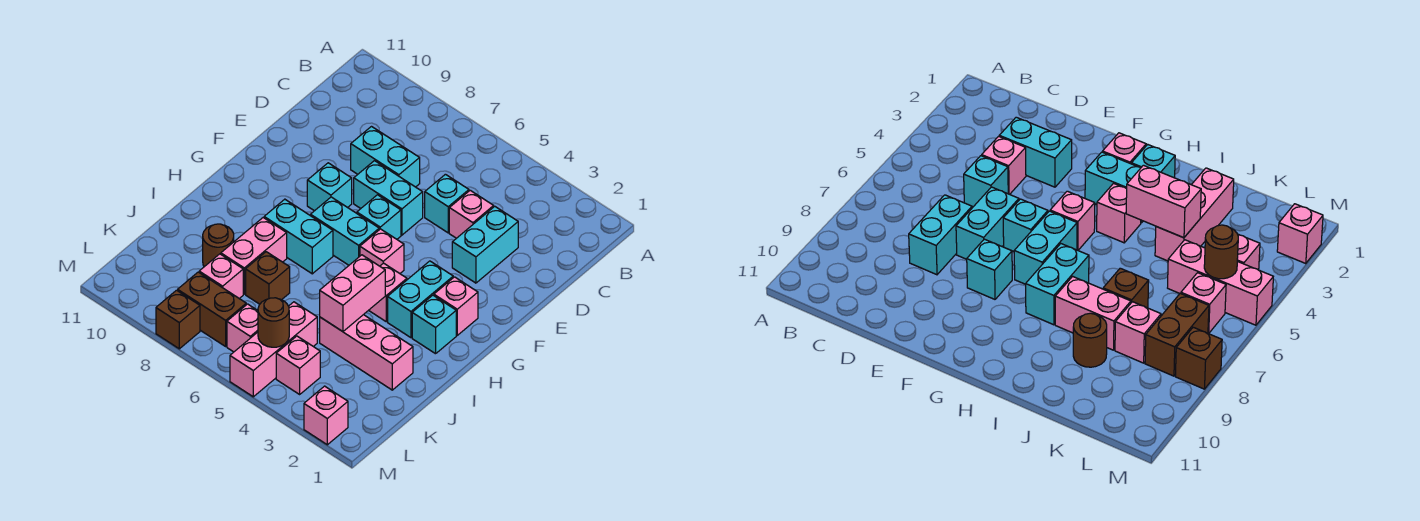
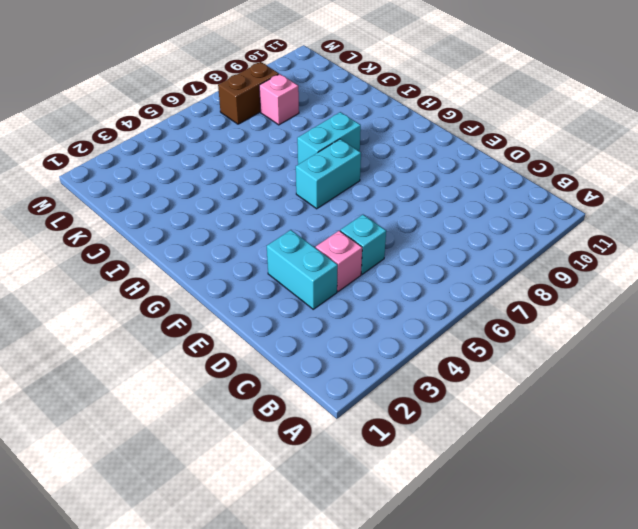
none -> cyan brick D7:D8 level 1
none -> cyan brick E6:E7 level 1
none -> cyan brick F6 level 1

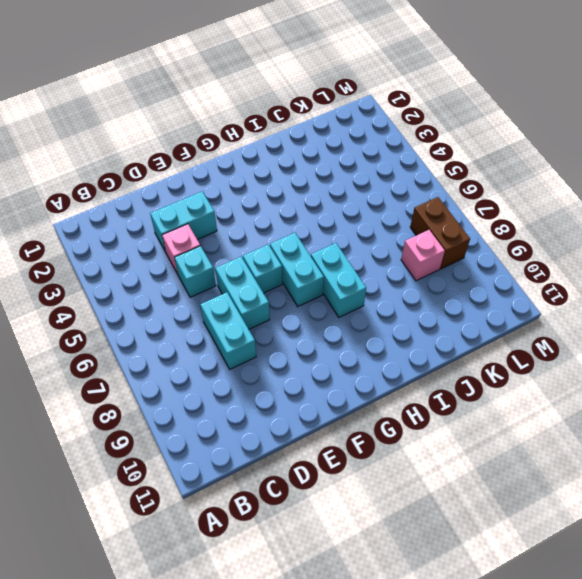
none -> cyan brick F8 level 1
none -> pink brick G2 level 1
none -> cyan brick G3:H3 level 1

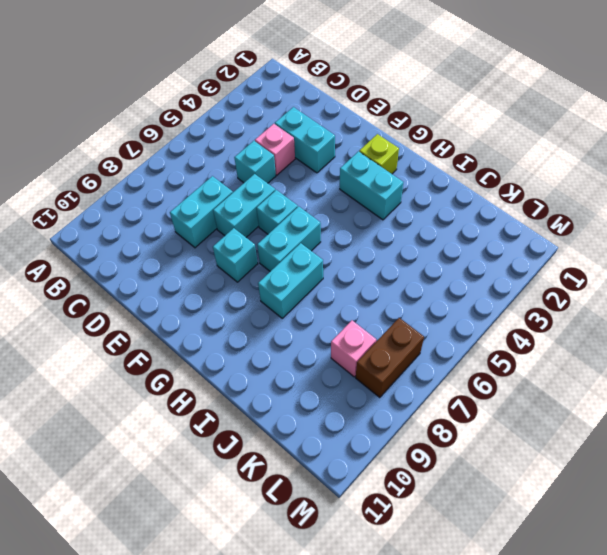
lime brick G2 level 1 -> pink brick G2 level 1
none -> pink brick G5 level 1
none -> cyan brick H2 level 1
none -> pink brick H4 level 1

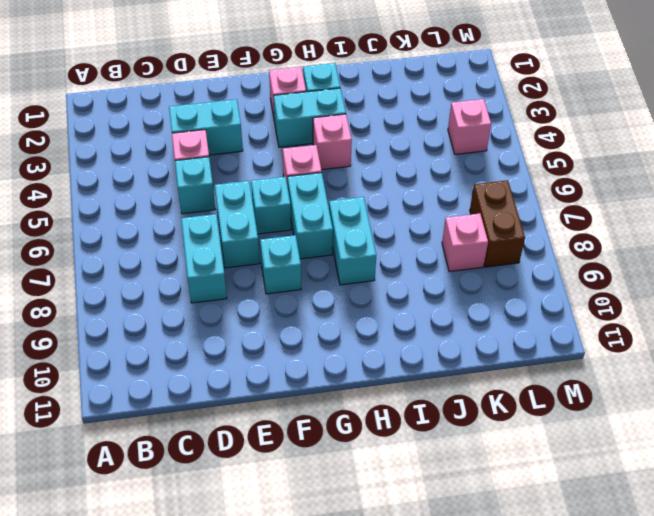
none -> pink brick I8:J8 level 1
none -> pink brick J2:J4 level 1
none -> brown brick J7 level 1

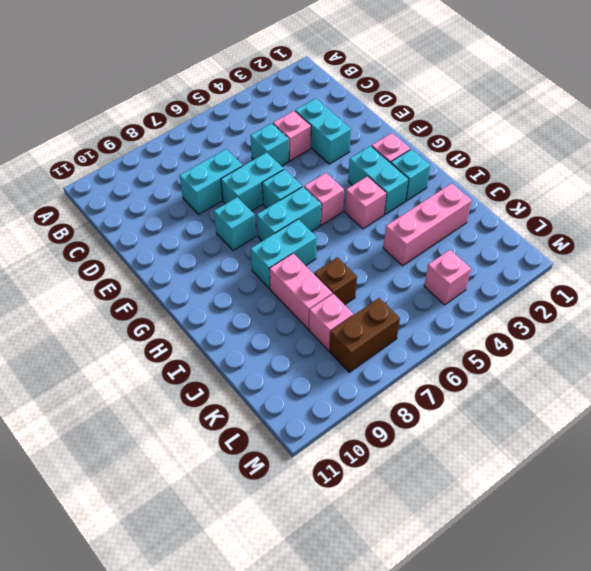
none -> brown round brick J9 level 1
none -> pink brick K5:M5 level 1
none -> pink brick L6 level 1

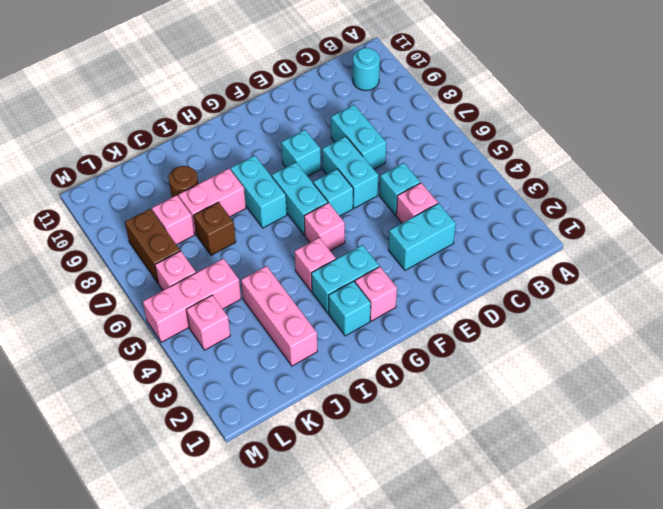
cyan round brick B10 level 1 -> none
none -> pink brick M2 level 1
none -> brown brick M8 level 1
none -> pink brick I4:J4 level 2

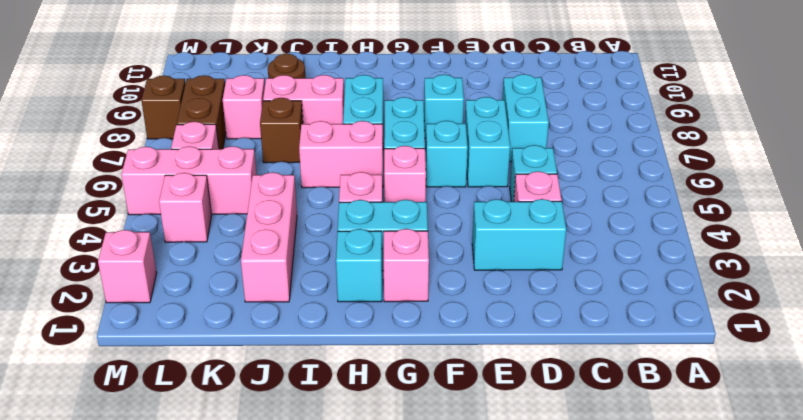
pink brick H6:I6 level 1 -> pink brick I4:J4 level 2
none -> brown round brick L5 level 2

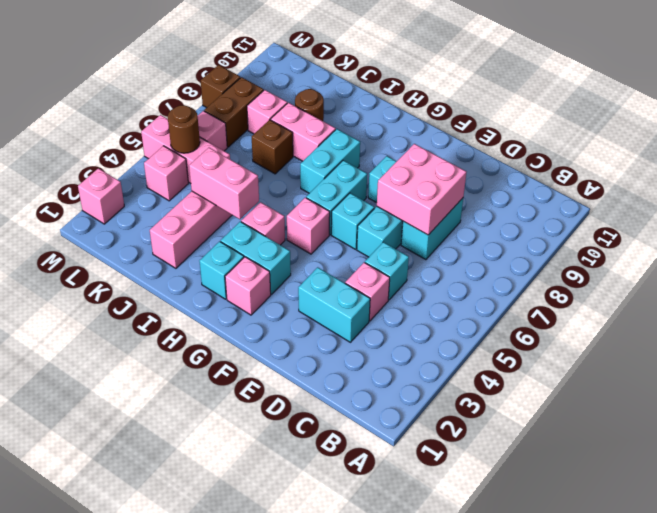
pink brick D7:E8 level 2 -> none

